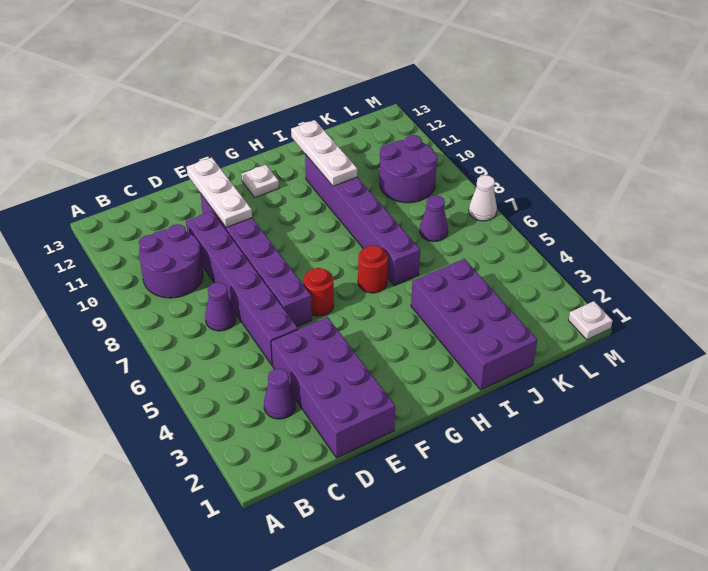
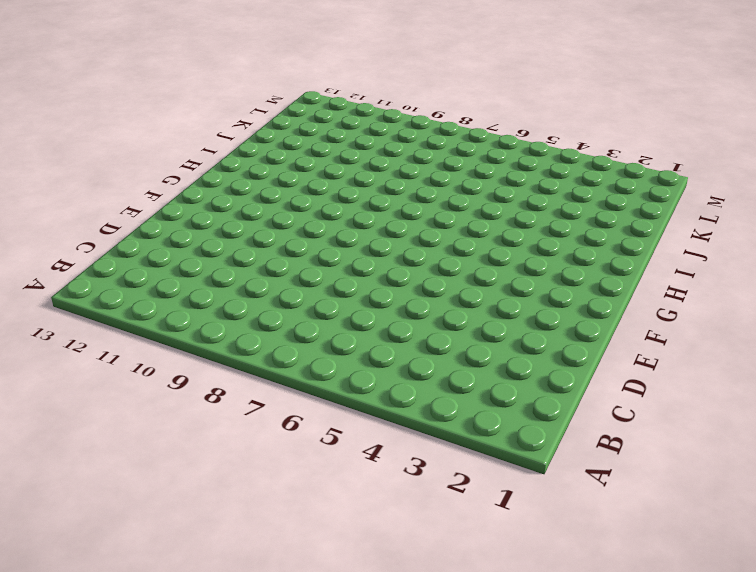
none -> purple round brick B9:C10 level 1
none -> purple cone C3 level 1
none -> purple cone C7 level 1

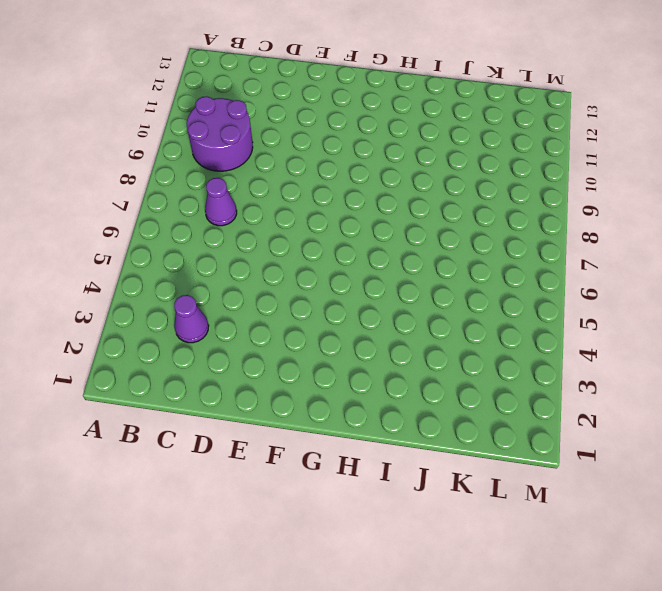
none -> purple brick D1:E4 level 1
none -> purple brick D5:D10 level 1
none -> purple brick E6:E11 level 1

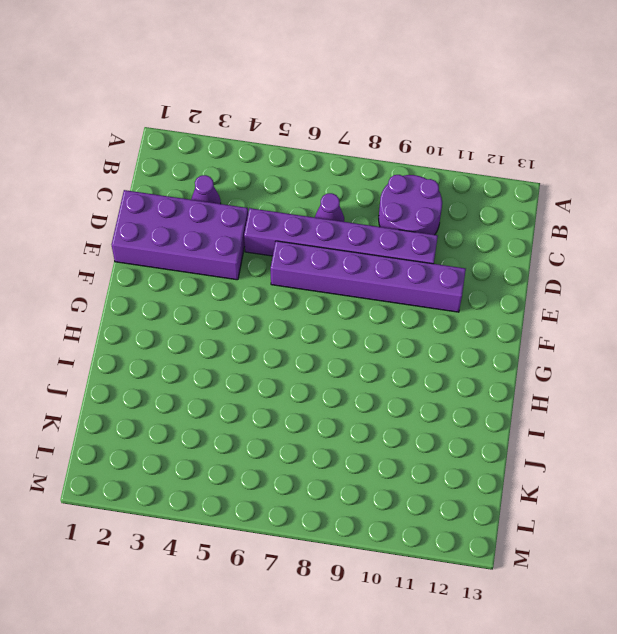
none -> red round brick F6 level 1
none -> white plate G12 level 1
none -> red round brick H6 level 1

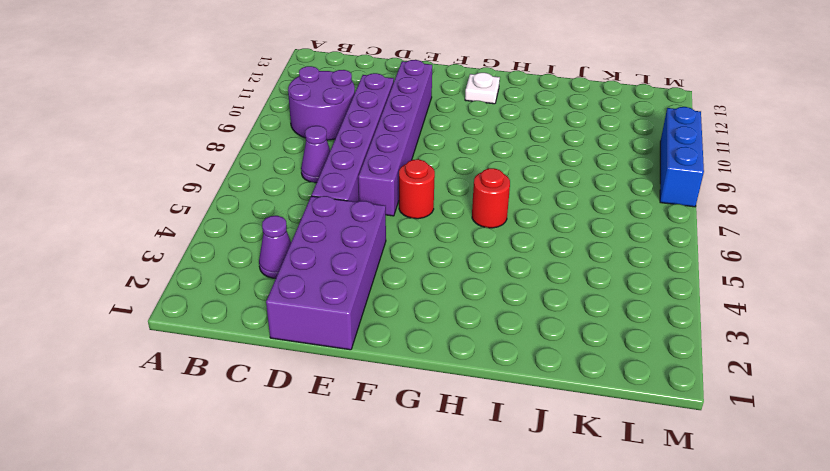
blue brick M8:M10 level 1 -> none
none -> purple brick I1:J4 level 1
none -> purple brick I6:I11 level 1
none -> purple cone K7 level 1

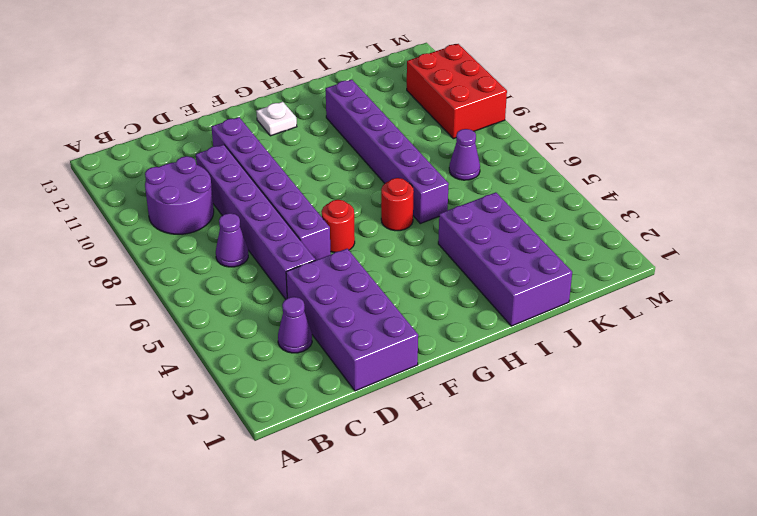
red brick L9:M11 level 1 -> purple round brick K9:L10 level 1
none -> white plate M1 level 1
none -> white cone M7 level 1
none -> white plate E10:E12 level 2

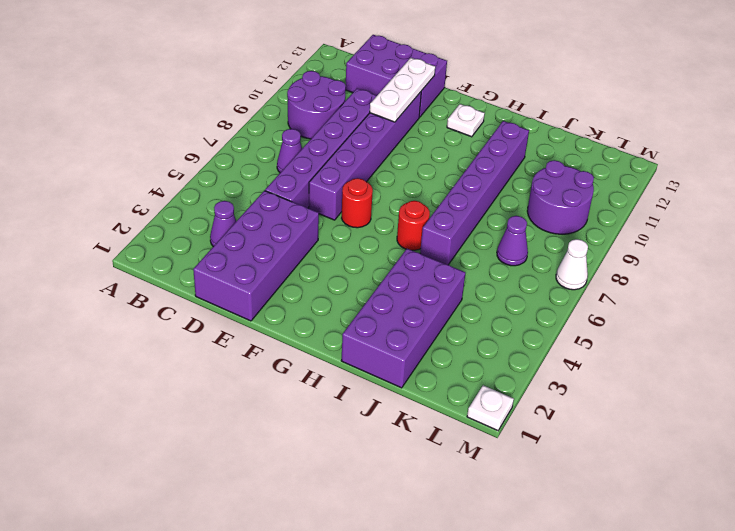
purple brick C12:E13 level 1 -> none
none -> white plate I10:I12 level 2

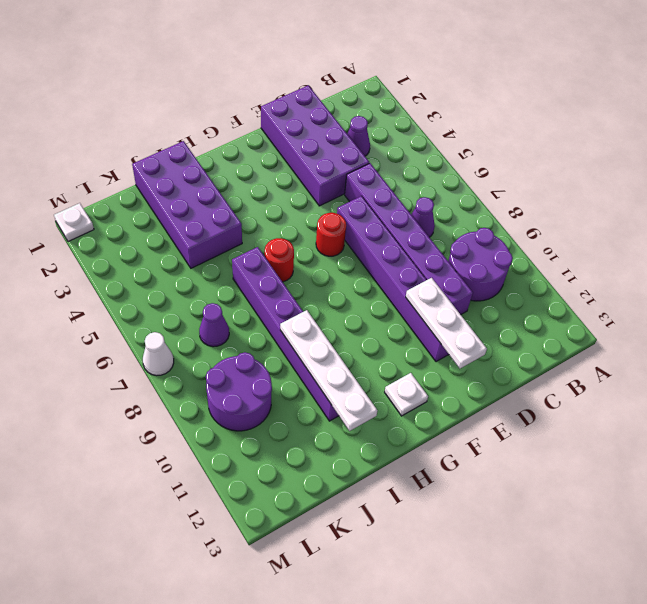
white plate I9:I12 level 2 -> white plate I10:I12 level 2

